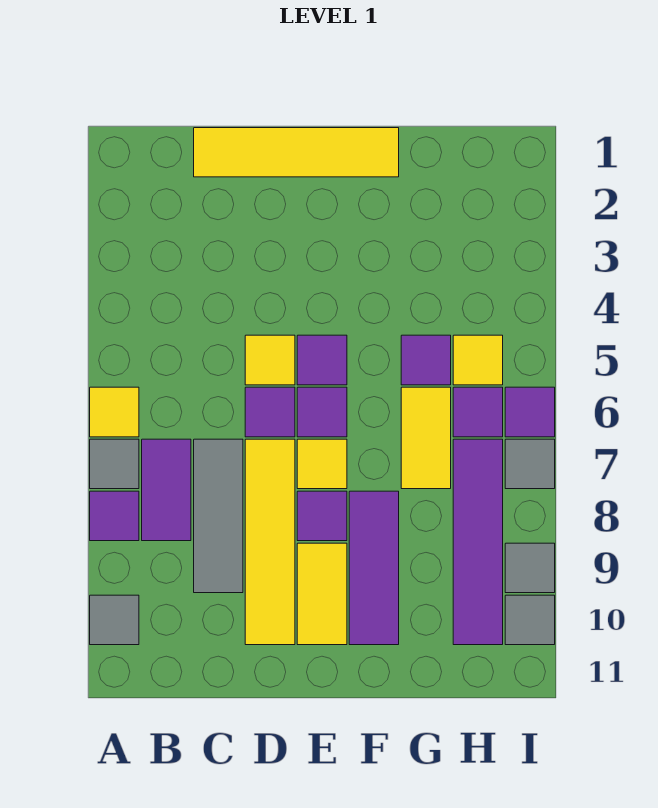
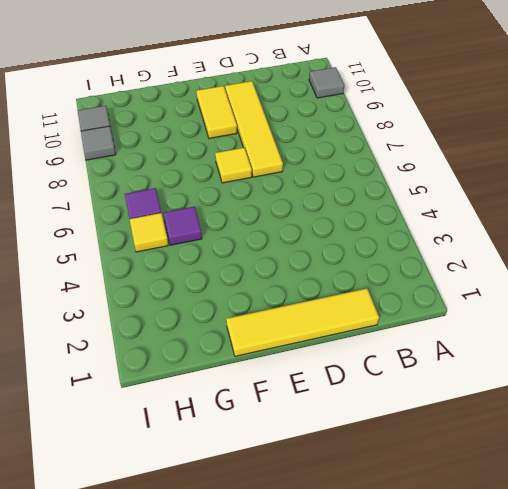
none -> yellow tile A6 level 1
none -> grey tile A7 level 1
none -> purple tile A8 level 1

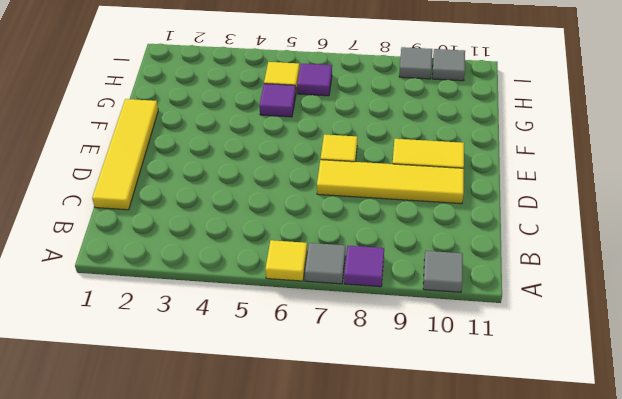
none -> purple tile B7:B8 level 1
none -> grey tile C7:C9 level 1
none -> yellow tile D5 level 1

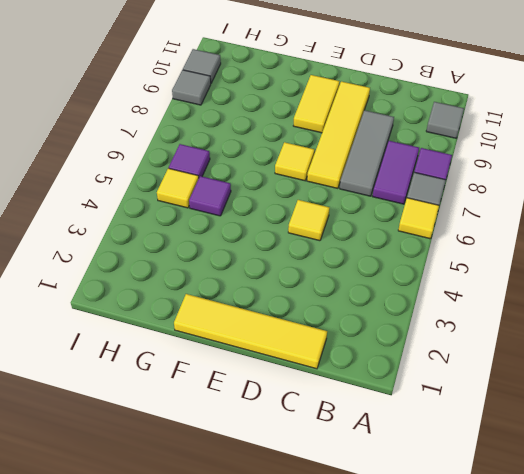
none -> purple tile D6 level 1
none -> purple tile E5 level 1
none -> purple tile E6 level 1

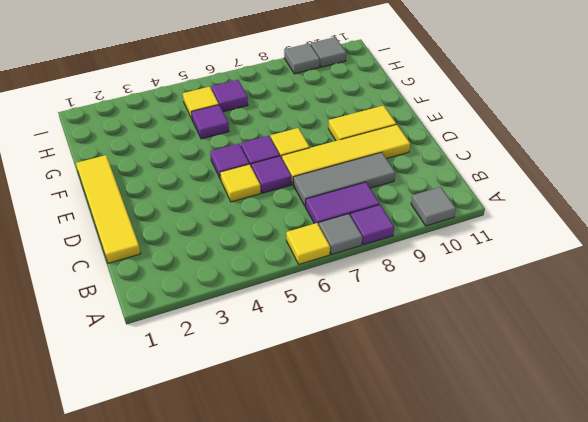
none -> purple tile E8 level 1
none -> purple tile F8:F10 level 1
none -> yellow tile G6:G7 level 1

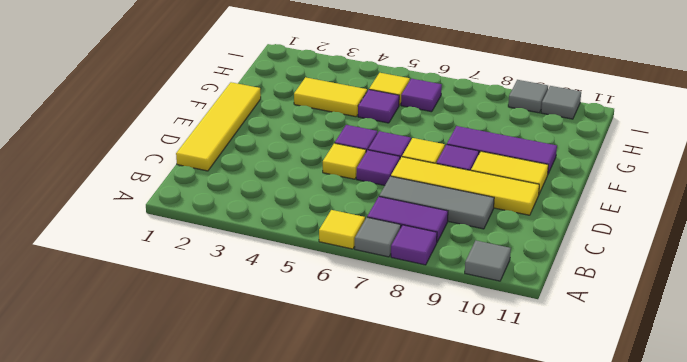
yellow tile G3:G4 level 1 -> yellow tile G6:G7 level 1
none -> purple tile H7:H10 level 1
none -> purple tile I6 level 1
none -> grey tile I7 level 1

